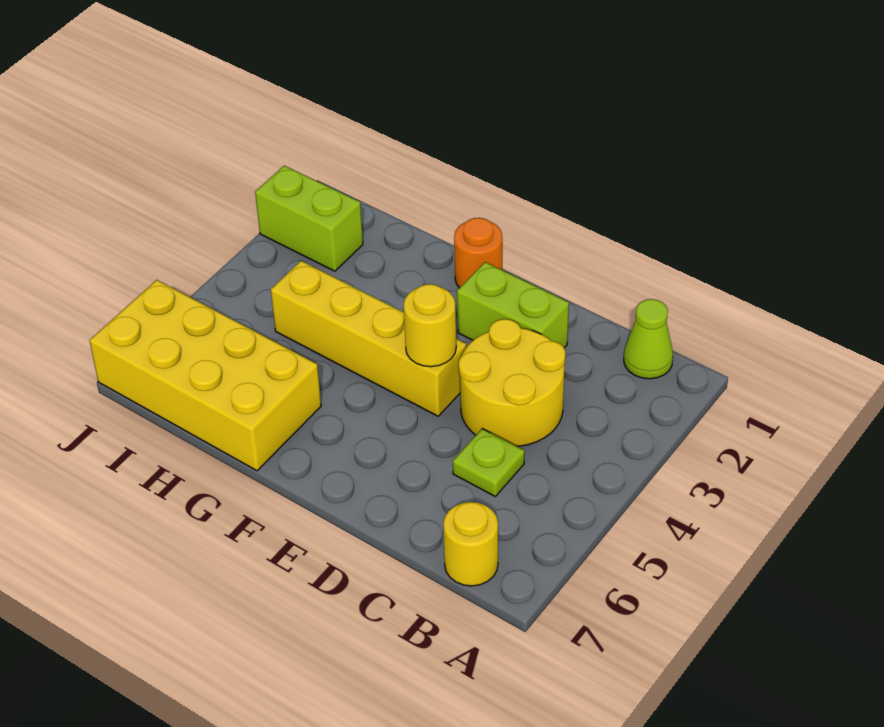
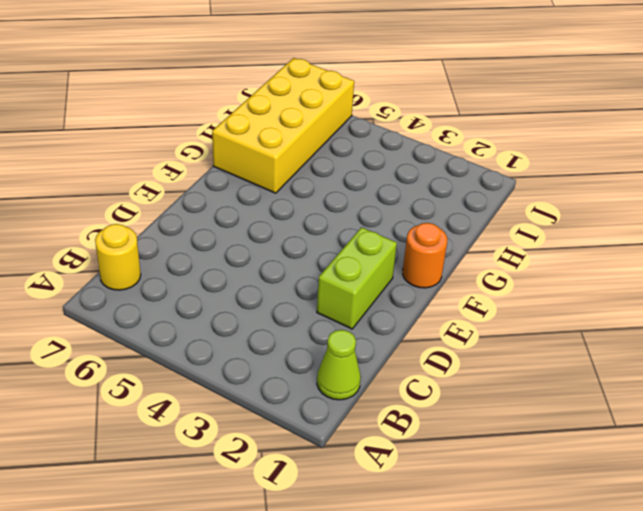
none -> yellow round brick C3:D4 level 1
none -> lime plate C5 level 1

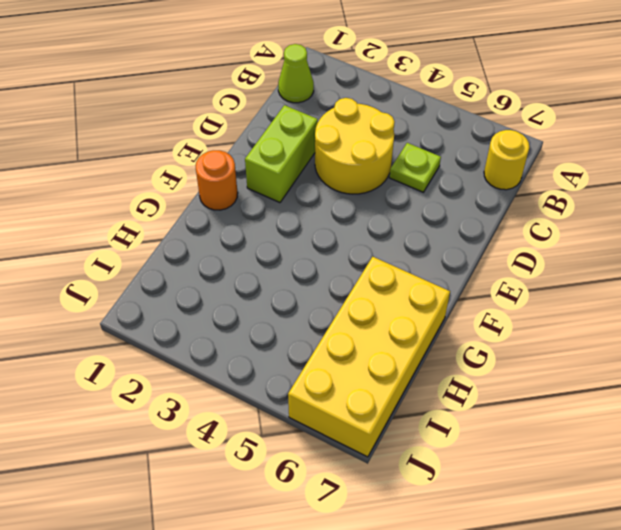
none -> yellow brick E4:H4 level 1
none -> lime brick I2:J2 level 1

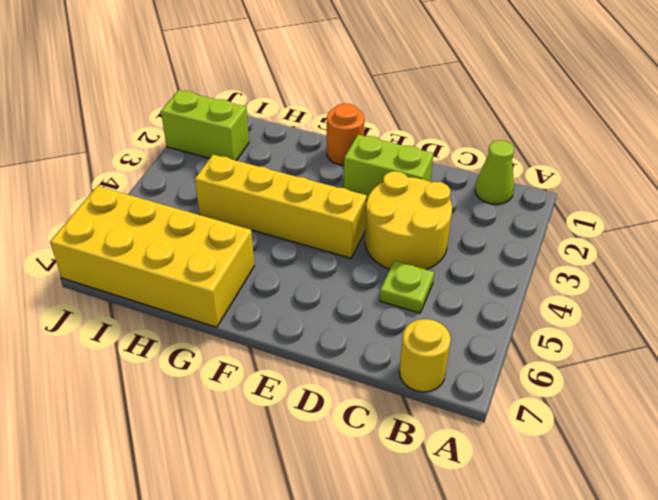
none -> yellow round brick E4 level 2

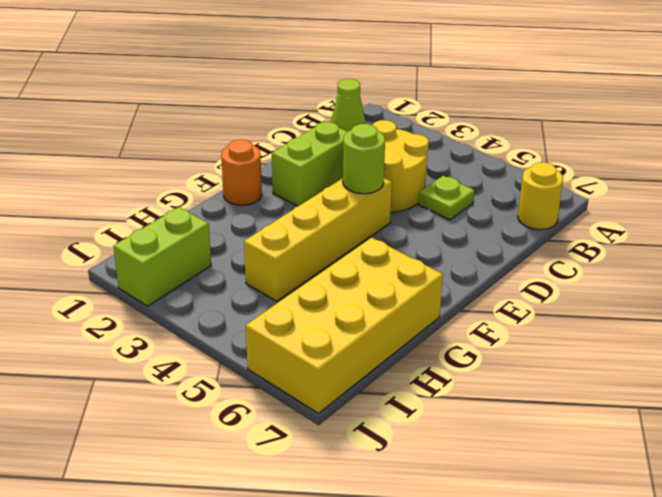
lime round brick E4 level 2 -> yellow round brick E4 level 2

